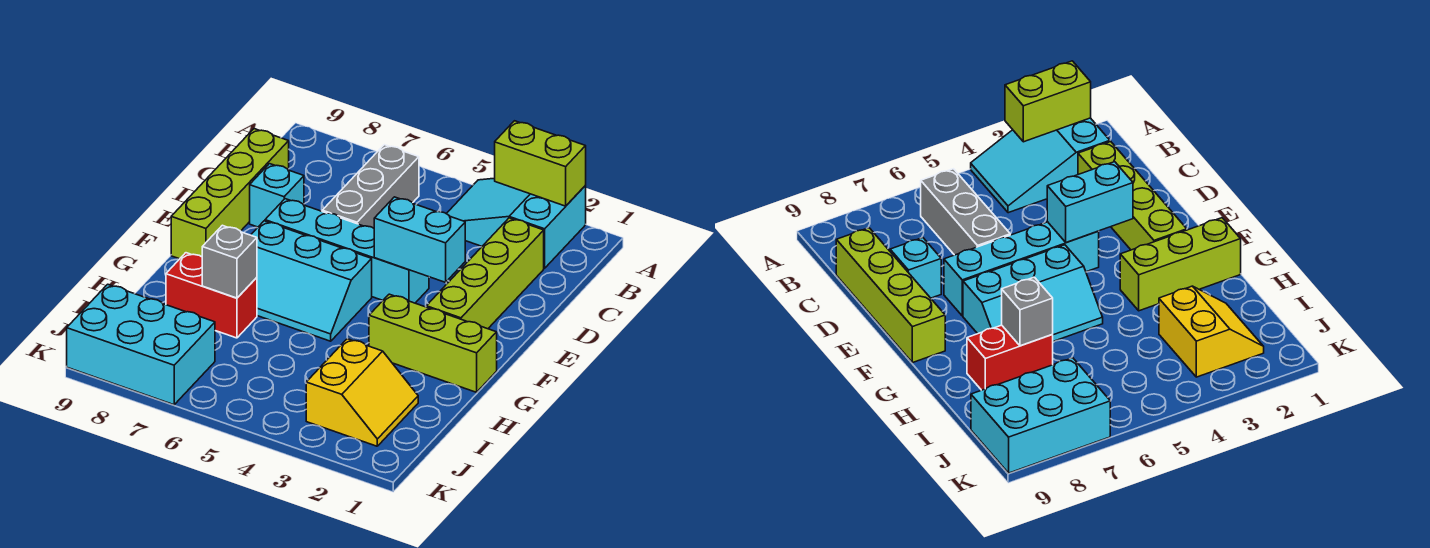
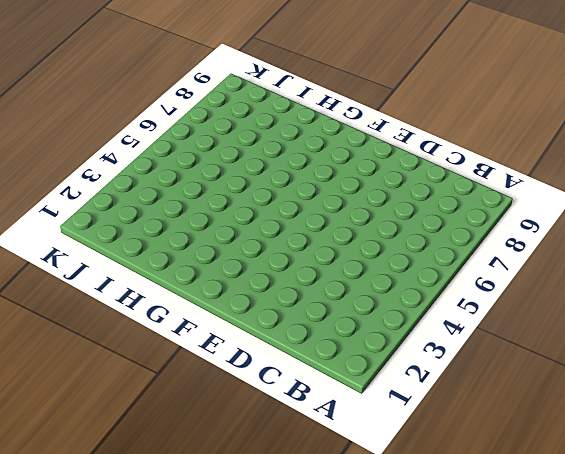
none -> cyan slope A2:B4 level 1 top 2
none -> grey brick B6:D6 level 1
none -> lime brick C2:F2 level 1

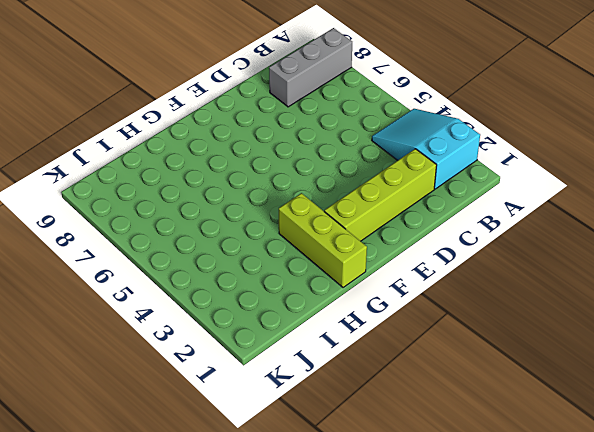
grey brick A8:C8 level 1 -> grey brick B6:D6 level 1
none -> lime brick C9:F9 level 1
none -> cyan brick D8 level 1
none -> cyan brick E4:E7 level 1

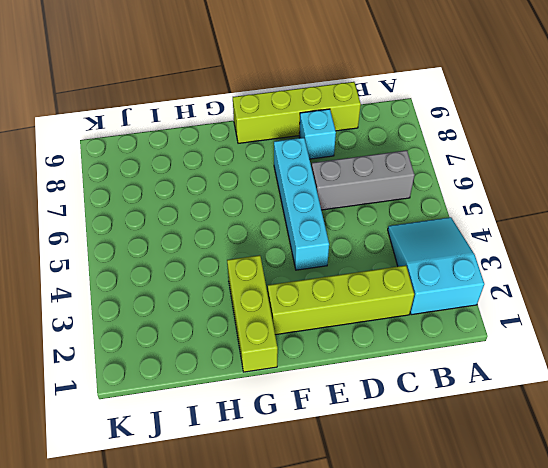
none -> cyan slope F5:G7 level 1 top F
none -> red brick H7:H8 level 1
none -> yellow slope I2:J3 level 1 top 3

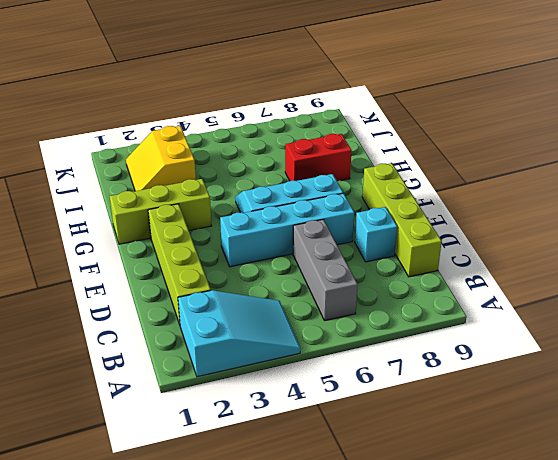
none -> cyan brick J7:K9 level 1
none -> lime brick A2:A3 level 2
none -> cyan brick E3:E4 level 2

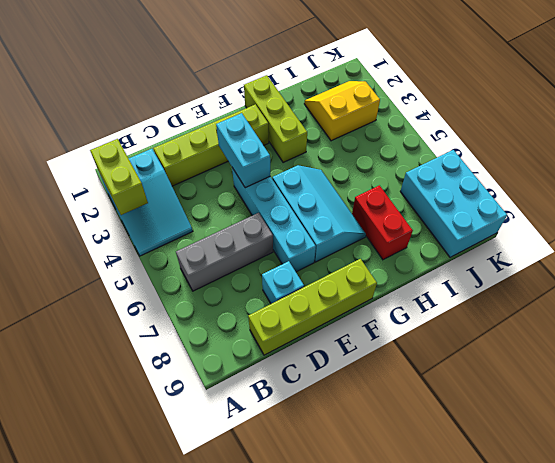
none -> grey brick H7 level 2

